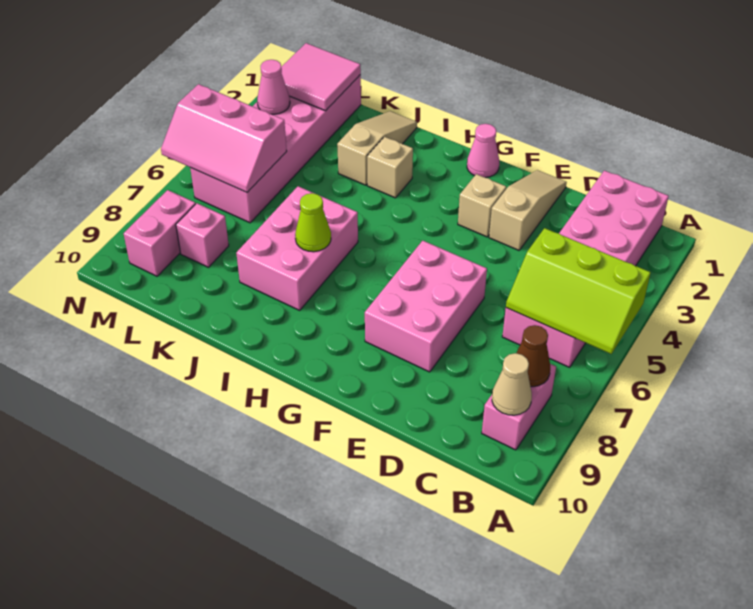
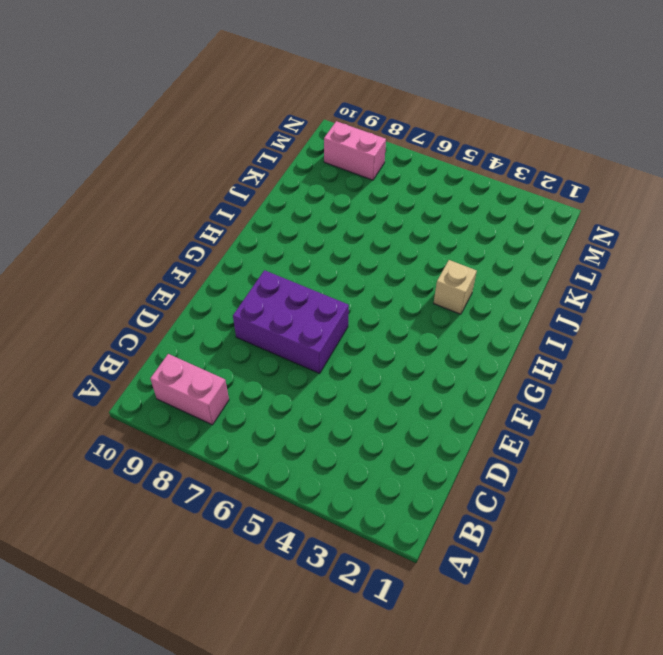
purple brick E6:F8 level 1 -> pink brick E6:F8 level 1
none -> pink brick B1:C6 level 1
none -> tan slope E1:E3 level 1 top 3
none -> tan brick F3 level 1

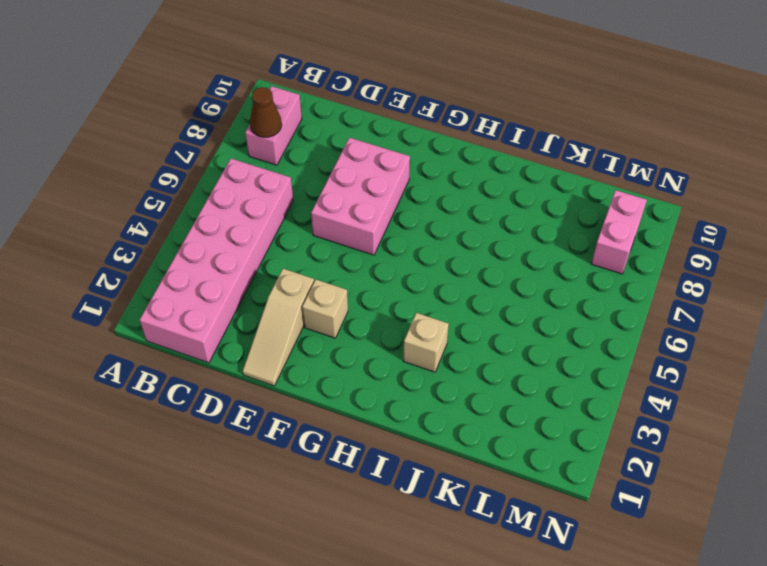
none -> pink cone G1 level 1
none -> pink brick I6:J8 level 1
none -> tan slope J1:J3 level 1 top 3

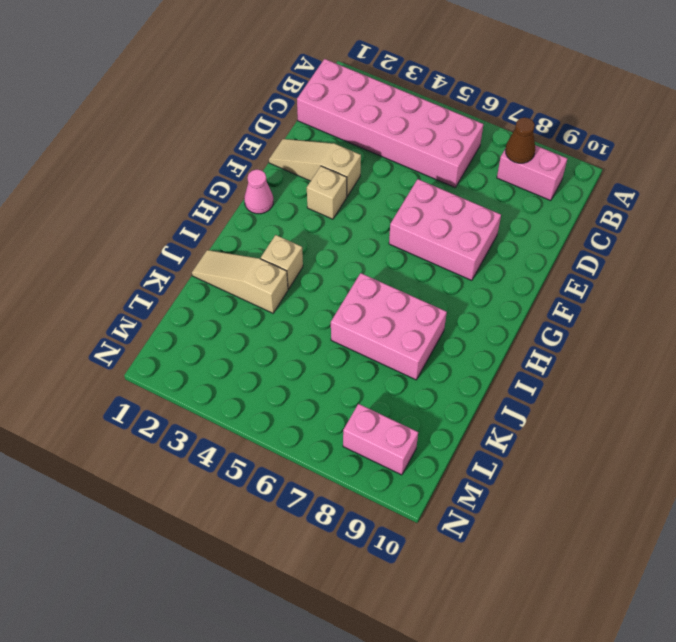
none -> pink brick L1:M6 level 1
none -> pink brick L8 level 1
none -> lime slope A5:C6 level 2 top 5

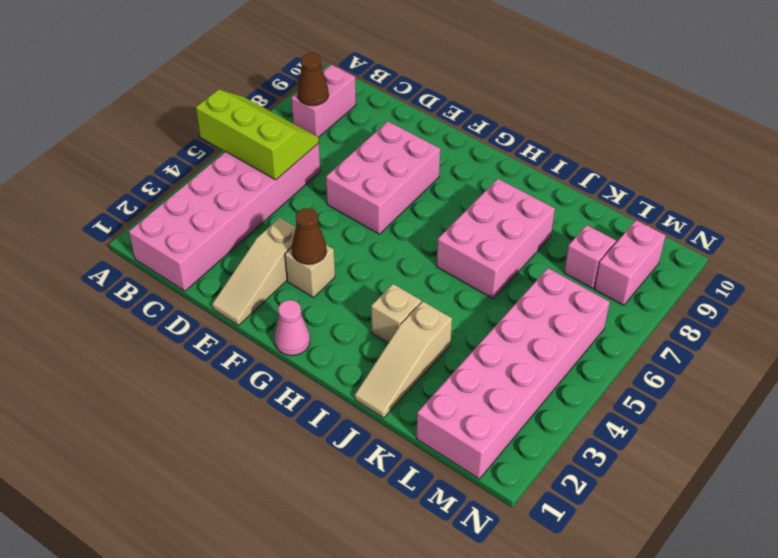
brown cone F3 level 2 -> none
none -> tan cone B9 level 2
none -> lime cone I7 level 2
none -> pink tile L1:M2 level 2

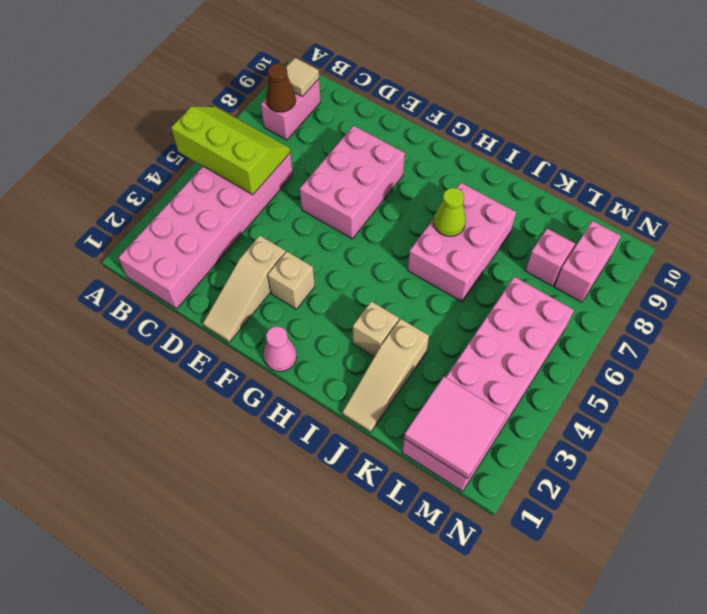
tan tile B9 level 2 -> tan cone B9 level 2
none -> pink slope L5:N6 level 2 top 5
none -> pink cone M3 level 2

